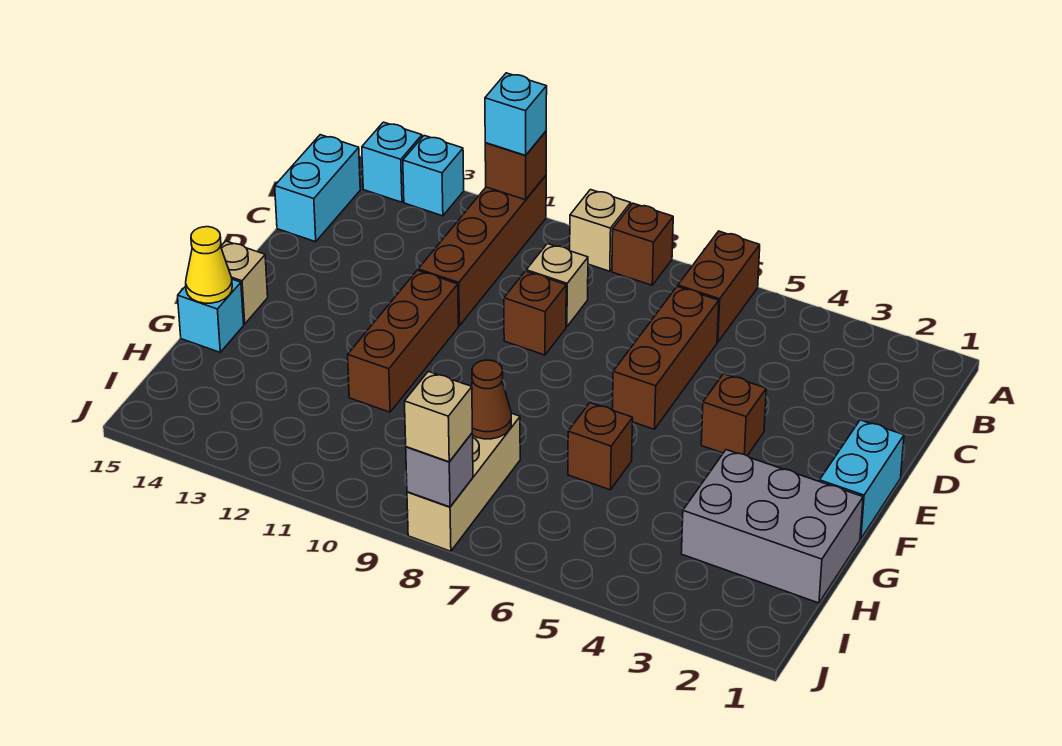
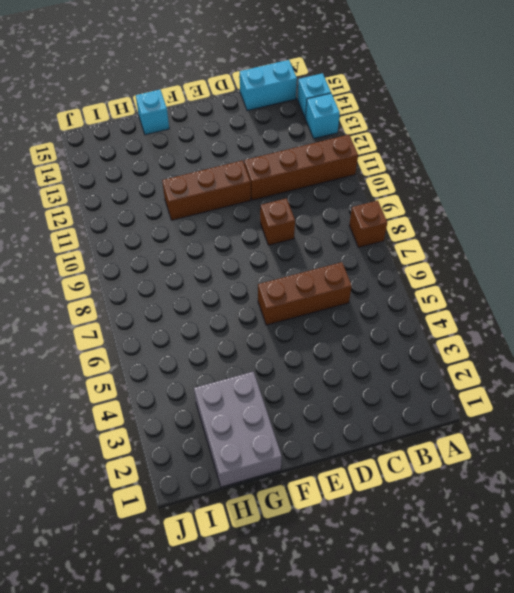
none -> brown brick A6:B6 level 1
none -> tan brick A9 level 1
none -> tan brick C9 level 1

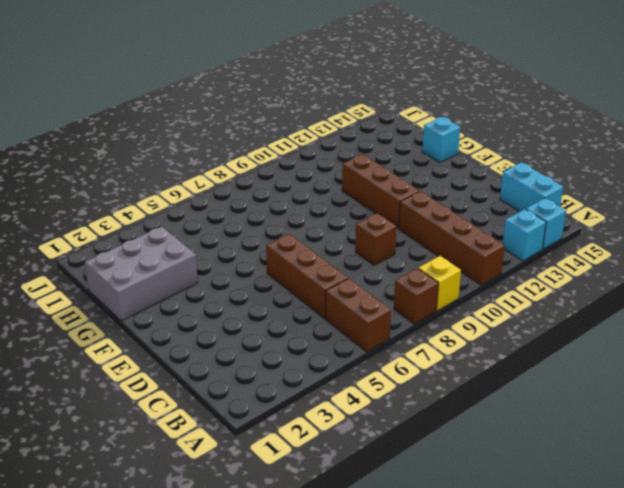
yellow brick A9 level 1 -> tan brick A9 level 1
none -> tan brick C9 level 1
none -> cyan brick E1:F1 level 1
none -> brown brick E4 level 1

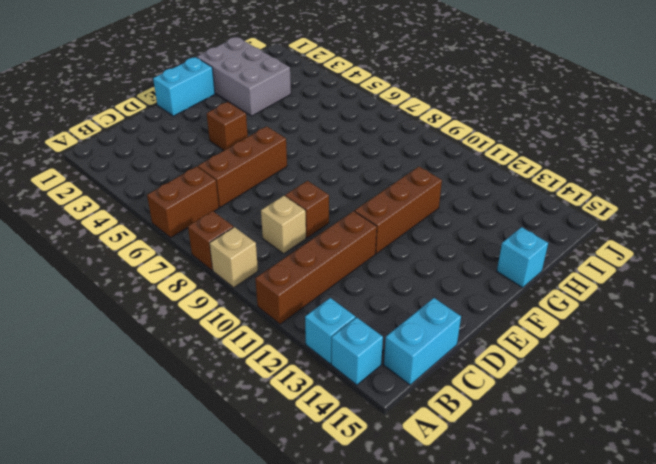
none -> tan brick F15 level 1
none -> brown brick G6 level 1
none -> tan brick H8:J8 level 1

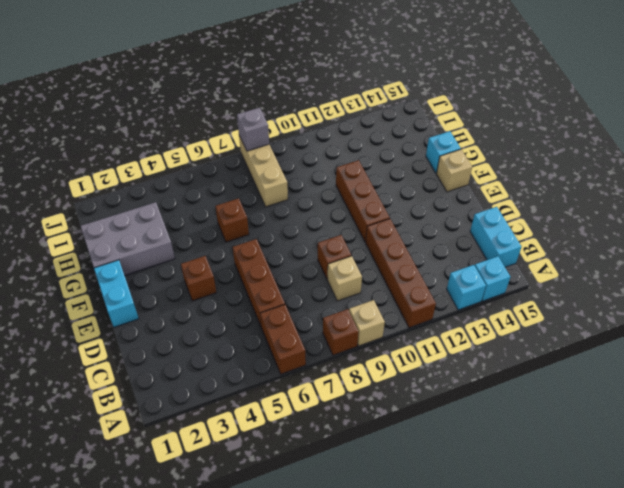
none -> brown brick A11 level 2
none -> yellow cone G15 level 2
none -> brown cone H8 level 2

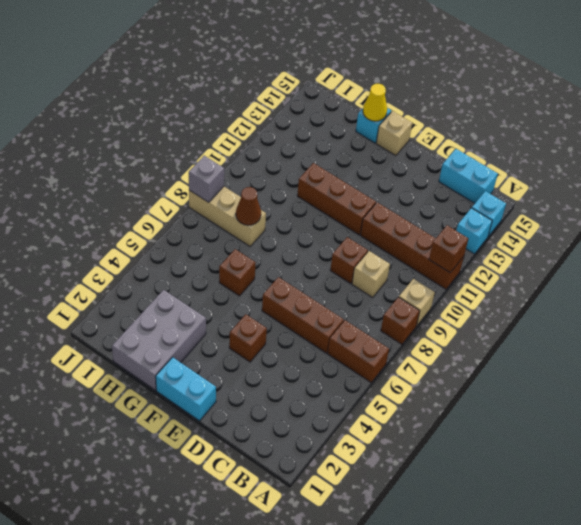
none -> cyan brick A11 level 3
none -> tan brick J8 level 3

